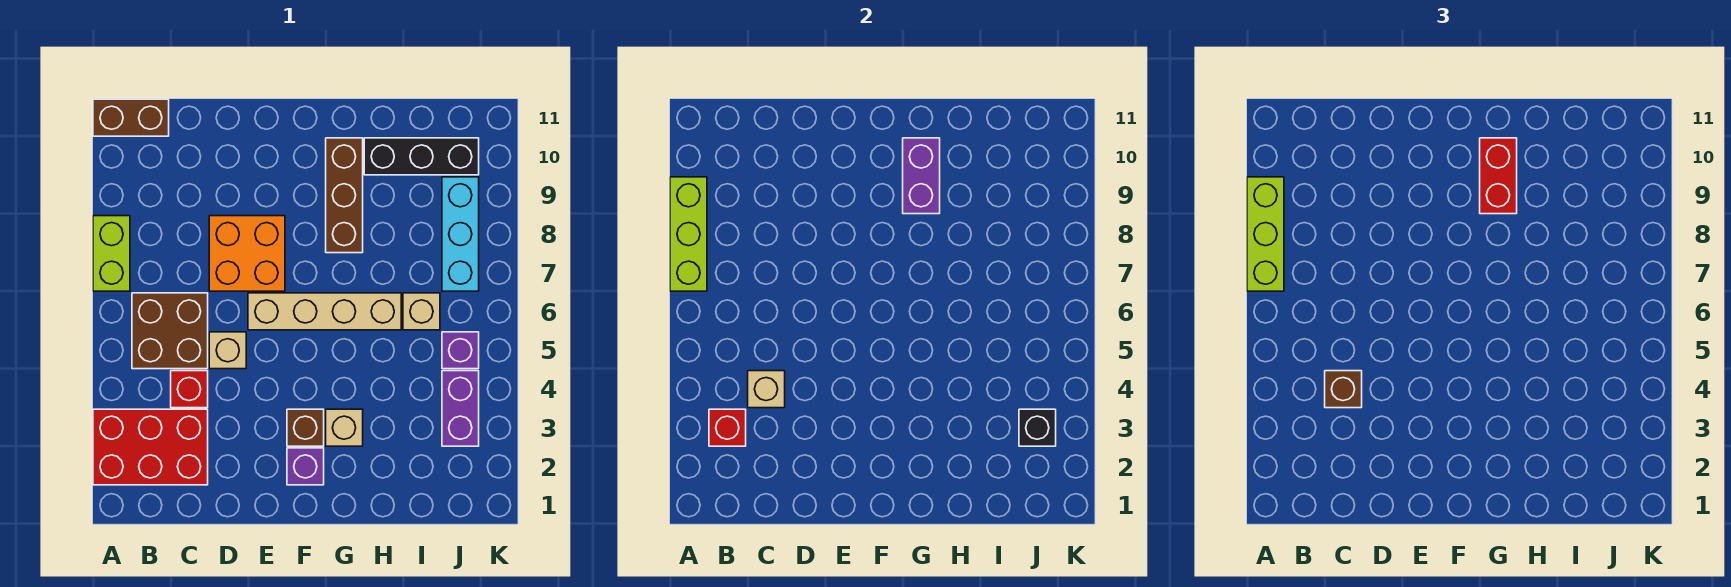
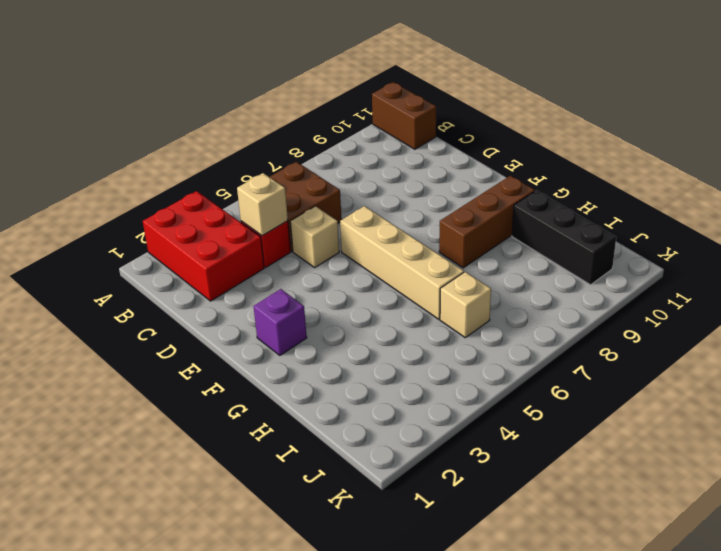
none -> lime brick A7:A8 level 1
none -> orange brick D7:E8 level 1
none -> brown brick F3 level 1

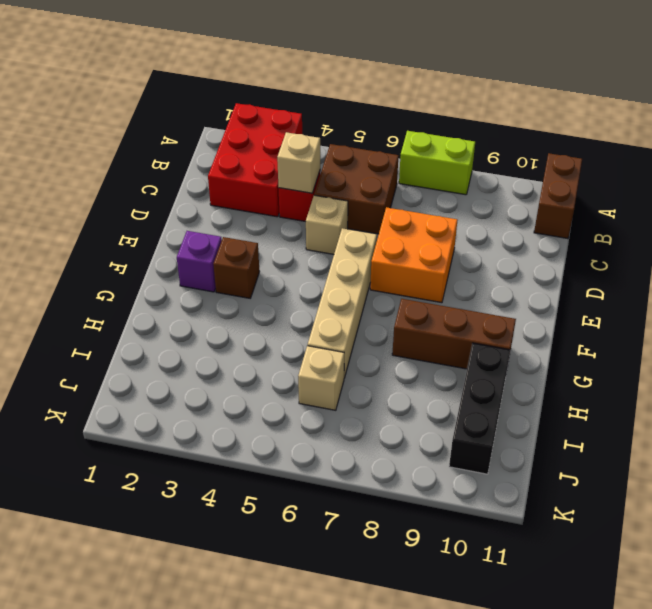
none -> tan brick G3 level 1
none -> purple brick J3:J4 level 1
none -> purple brick J5 level 1

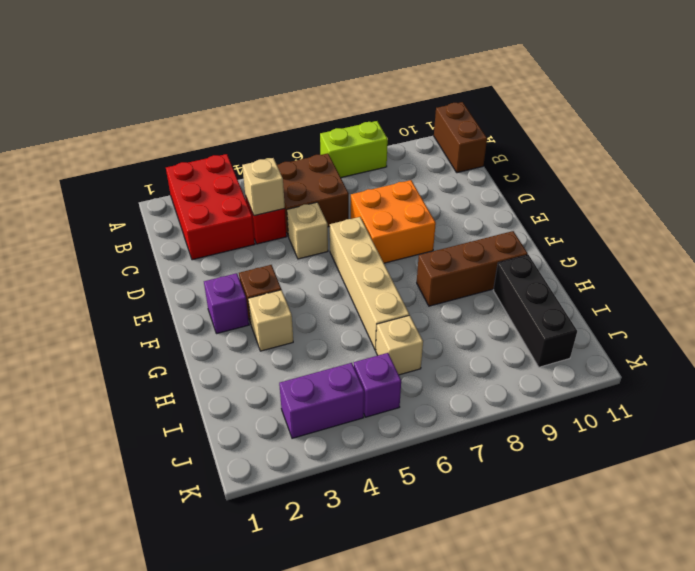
none -> cyan brick J7:J9 level 1
none -> lime brick A7:A9 level 2
none -> red brick B3 level 2

